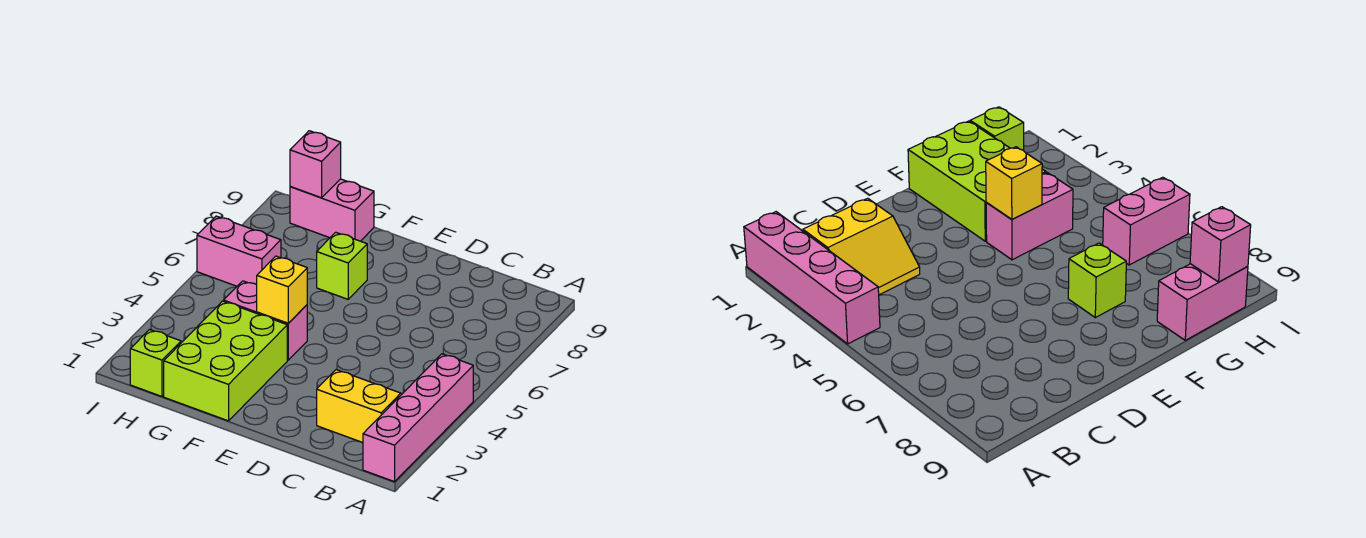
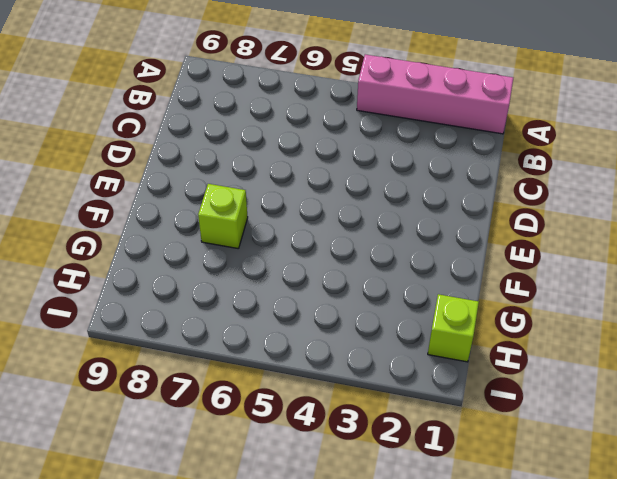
none -> yellow slope B2:C3 level 1 top 2
none -> lime brick F1:G3 level 1

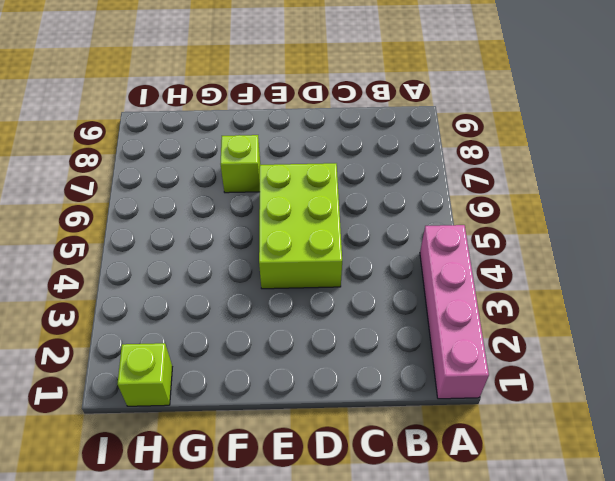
lime brick D4:E6 level 1 -> lime brick F1:G3 level 1
none -> yellow slope B2:C3 level 1 top 2
none -> pink brick F4:G4 level 1

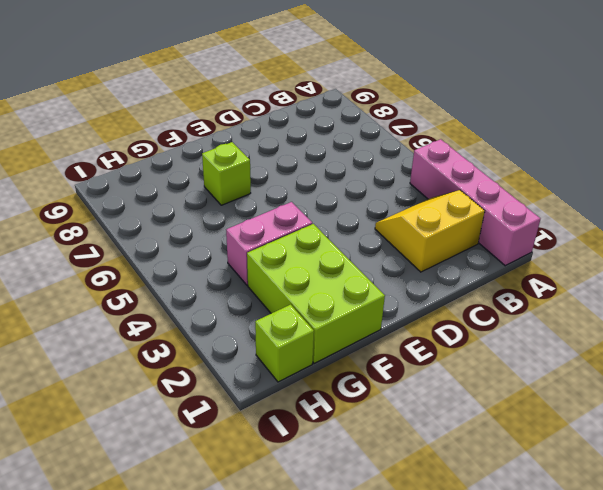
none -> pink brick G9:H9 level 1
none -> pink brick H6:I6 level 1

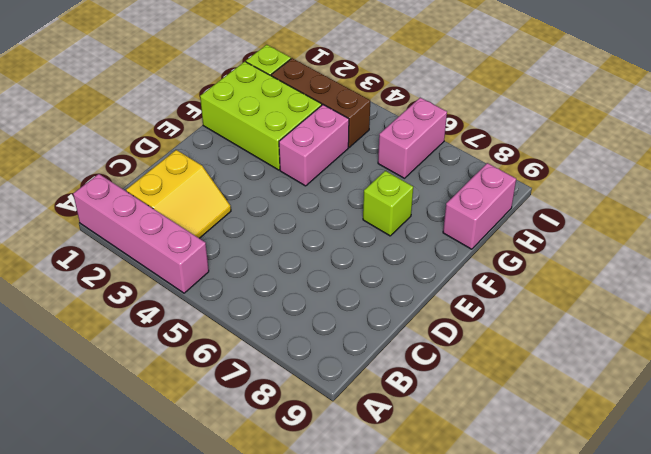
brown brick H2:H4 level 1 -> none
none -> yellow brick F4 level 2
none -> pink brick H9 level 2

